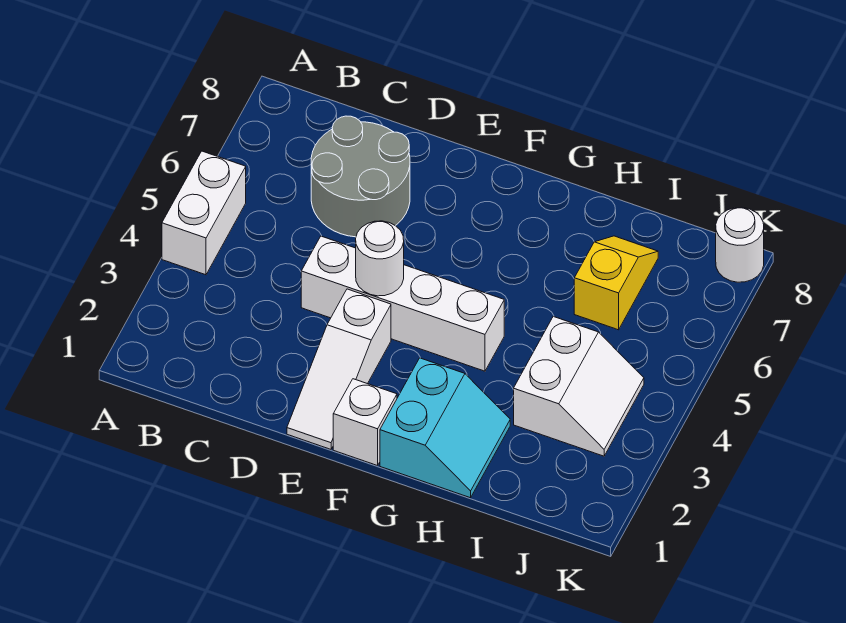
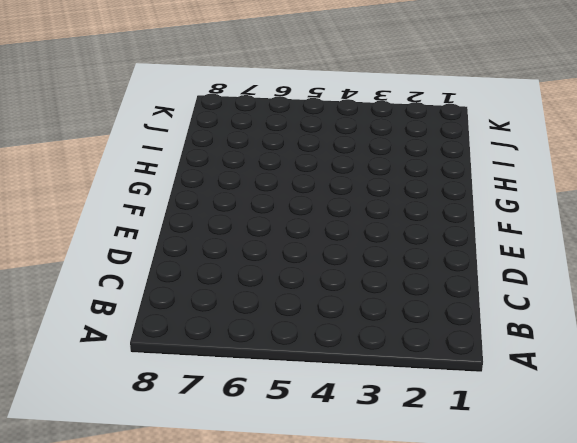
none -> white brick A4:A5 level 1
none -> grey round brick C6:D7 level 1

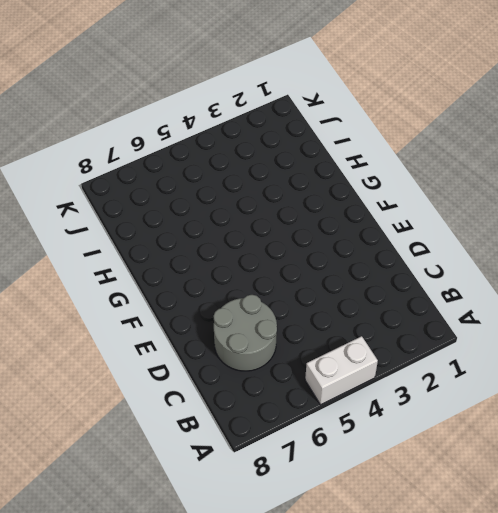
none -> white brick D4:G4 level 1
none -> white slope E1:E3 level 1 top 3

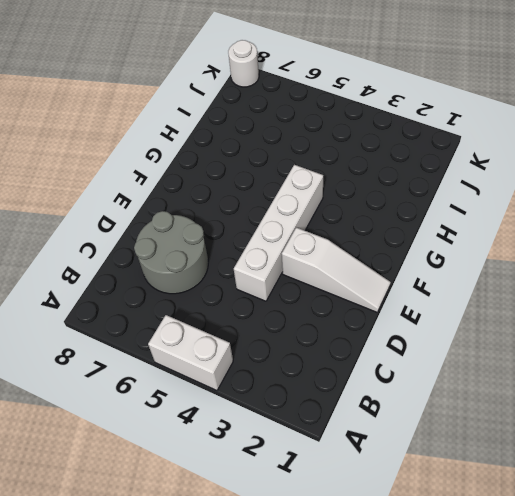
none -> white brick F1 level 1
none -> cyan slope G1:H2 level 1 top G

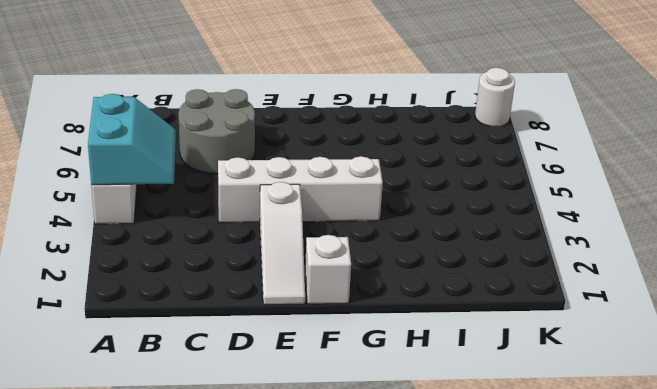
cyan slope A4:B5 level 2 top A -> cyan slope G1:H2 level 1 top G
none -> white slope I3:J4 level 1 top I
none -> yellow slope I6:I7 level 1 top 6

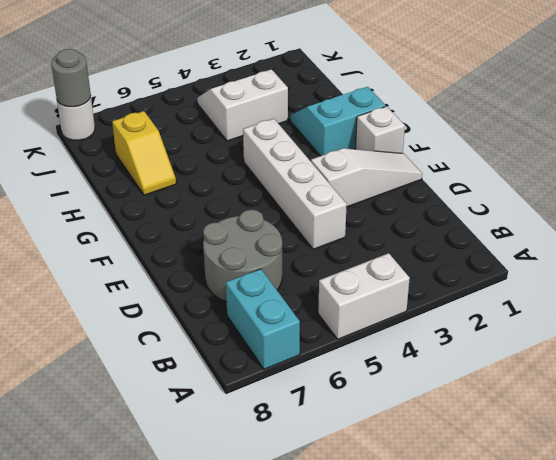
cyan brick A7:B7 level 1 -> none
yellow slope H7:I7 level 1 top I -> yellow slope I6:I7 level 1 top 6
grey round brick K8 level 2 -> none
none -> white round brick E4 level 2

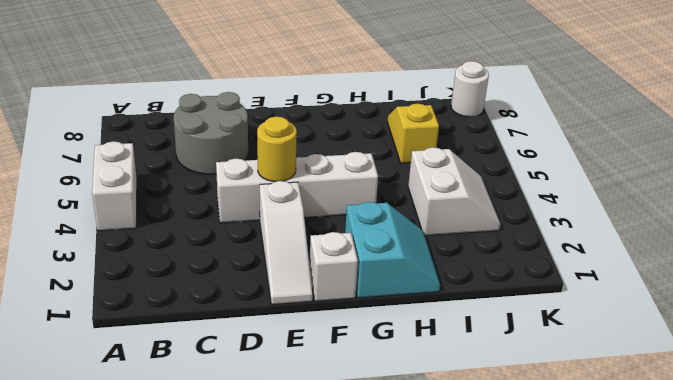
yellow round brick E4 level 2 -> white round brick E4 level 2

